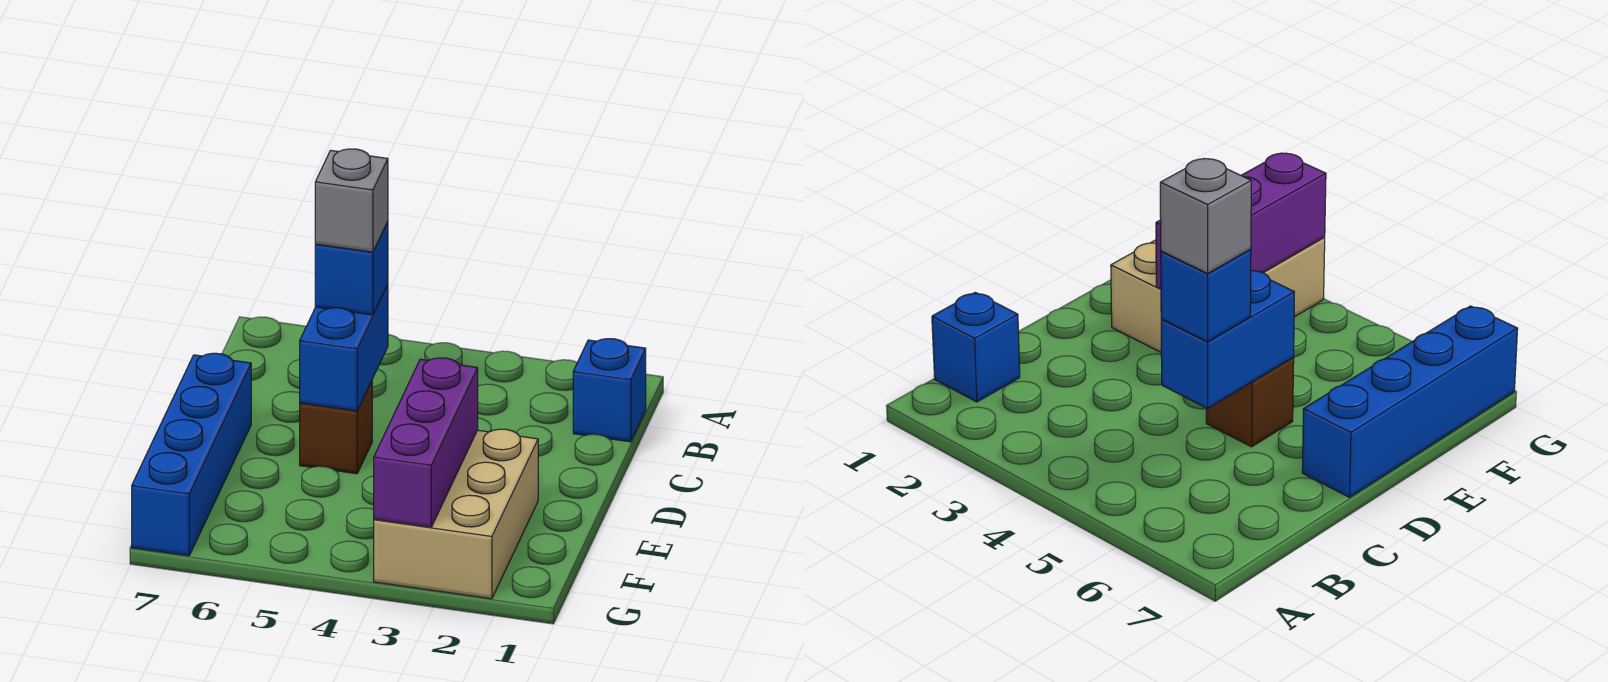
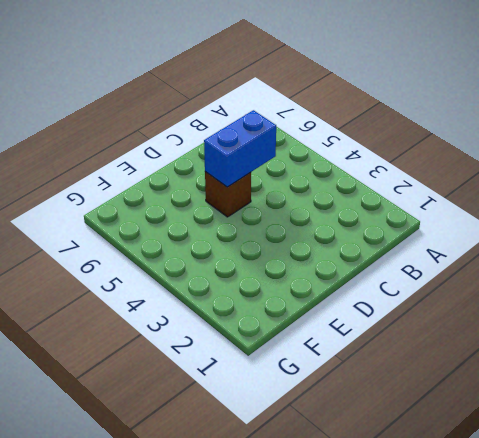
none -> blue brick B1 level 1
none -> blue brick D7:G7 level 1

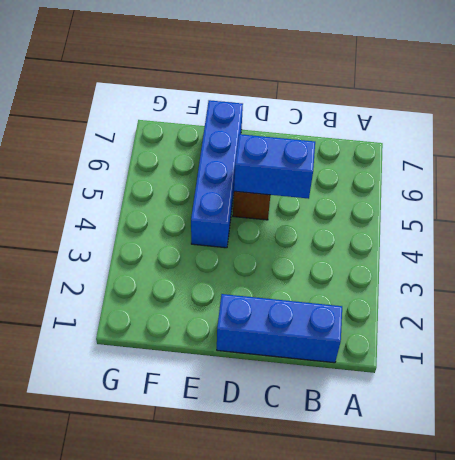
blue brick B1:D1 level 1 -> blue brick B1 level 1
blue brick E4:E7 level 1 -> blue brick D7:G7 level 1
none -> tan brick E2:G3 level 1
none -> purple brick E3:G3 level 2

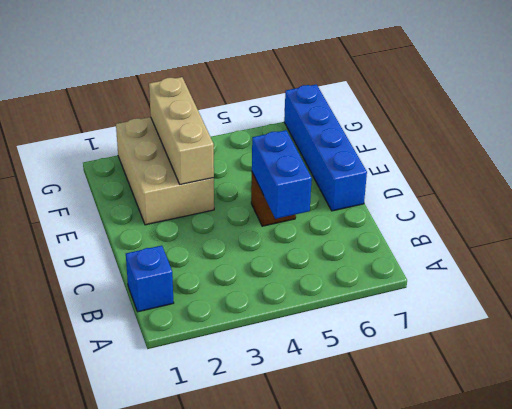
tan brick E3:G3 level 2 -> purple brick E3:G3 level 2
none -> blue brick C5 level 3
none -> grey brick C5 level 4

